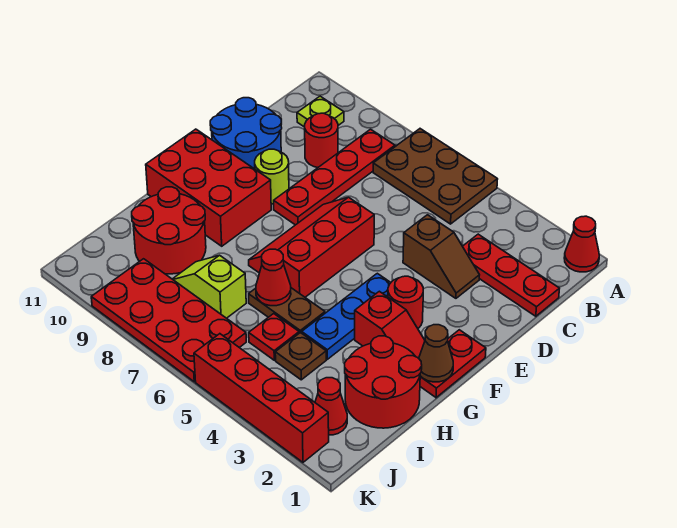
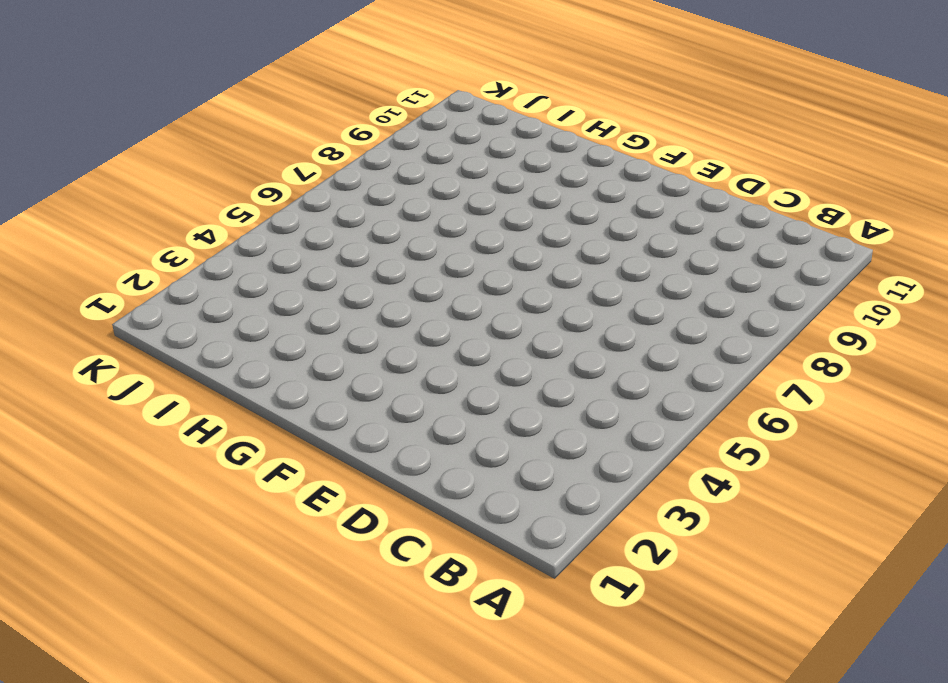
none -> red cone A1 level 1
none -> brown plate A5:B7 level 1
none -> red plate B8:E8 level 1

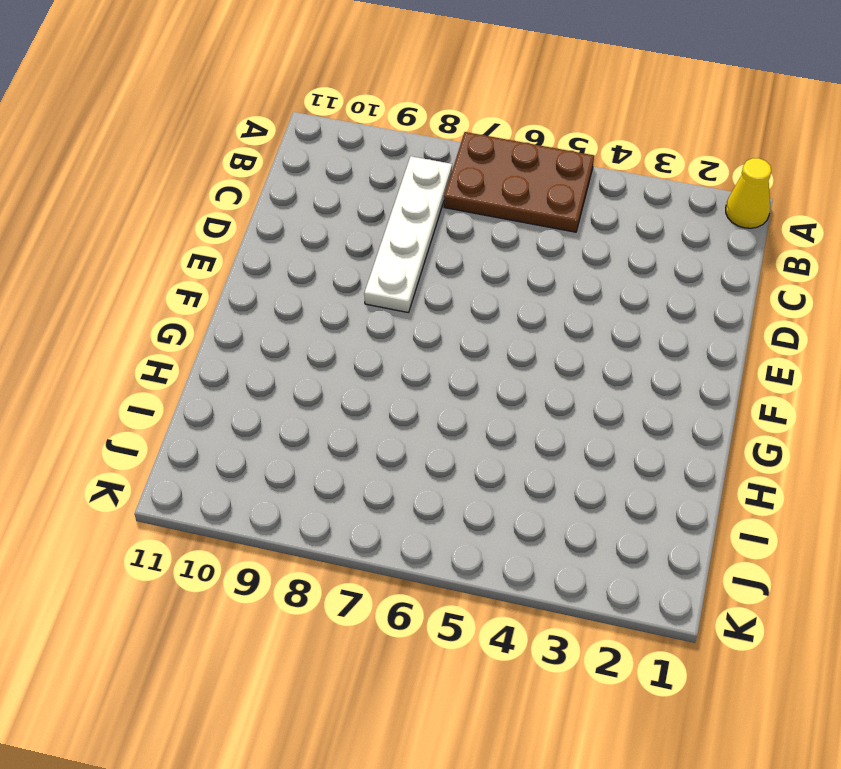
yellow cone A1 level 1 -> red cone A1 level 1
white plate B8:E8 level 1 -> red plate B8:E8 level 1
none -> lime plate B10 level 1
none -> red plate C1:C3 level 1
none -> red round brick C9 level 1

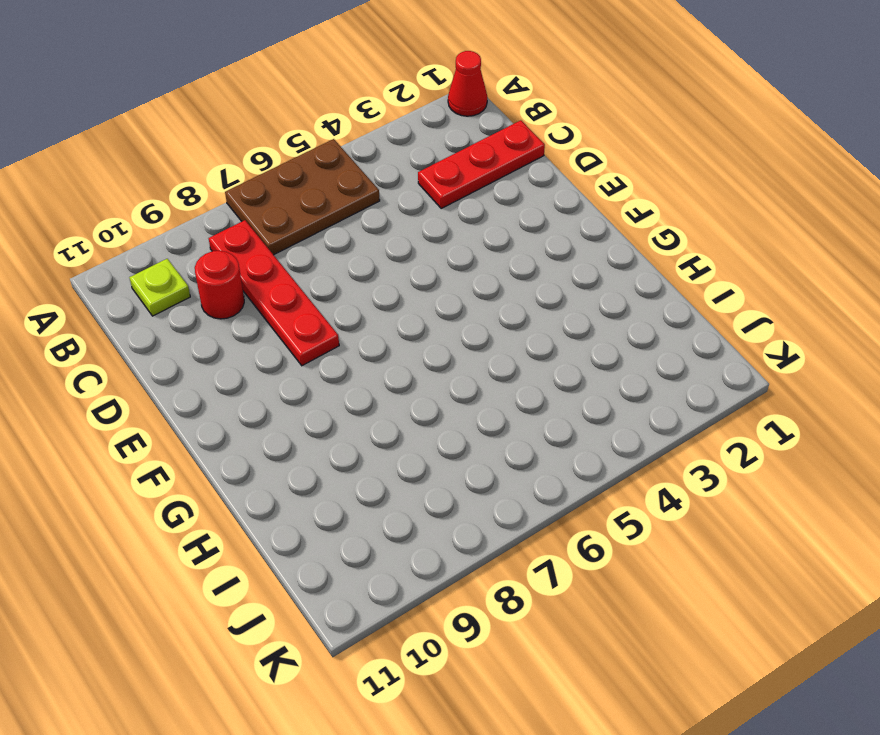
none -> brown slope D3:D4 level 1 top 4
none -> blue round brick D10:E11 level 1
none -> red slope E6:G7 level 1 top 6

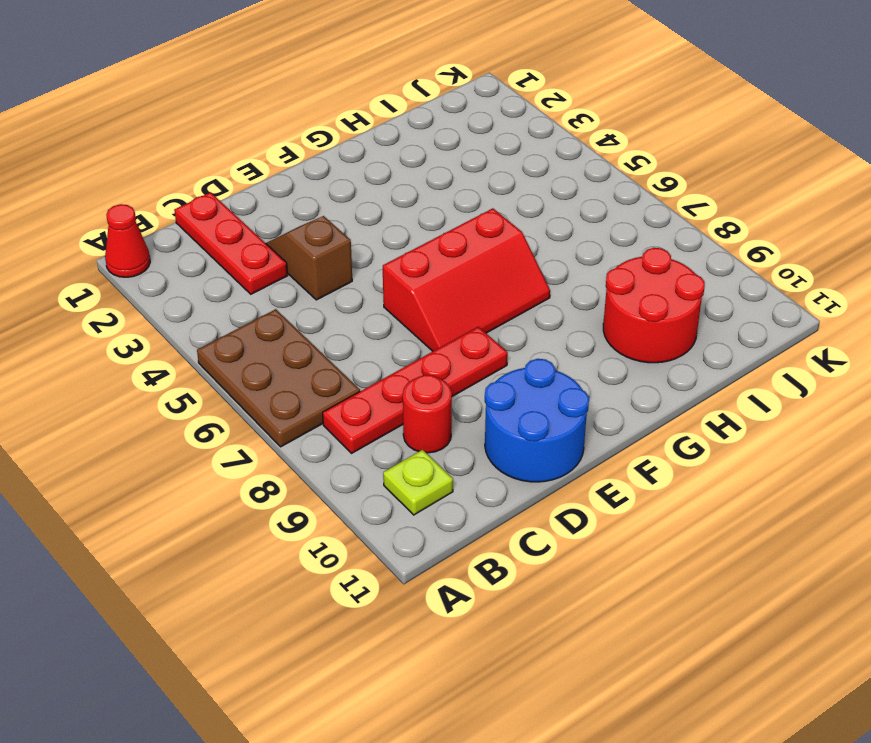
none -> lime round brick E9 level 1
none -> red plate F1:G1 level 1
none -> red round brick F3 level 1

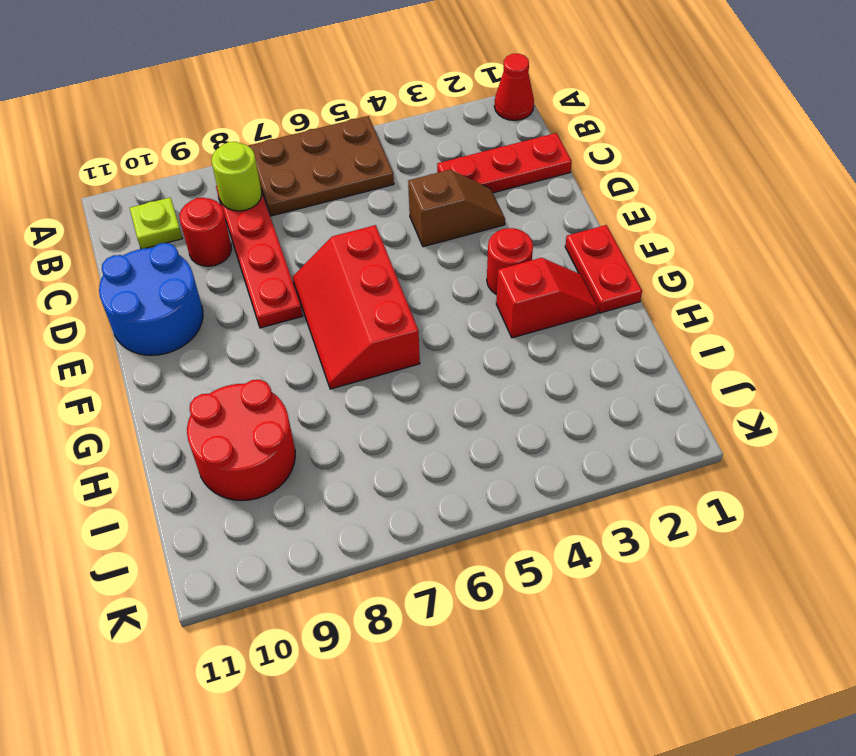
lime round brick B8 level 2 -> lime round brick E9 level 1
none -> blue plate F4:H4 level 1
none -> red brick F9:G11 level 1
none -> red round brick H1:I2 level 1

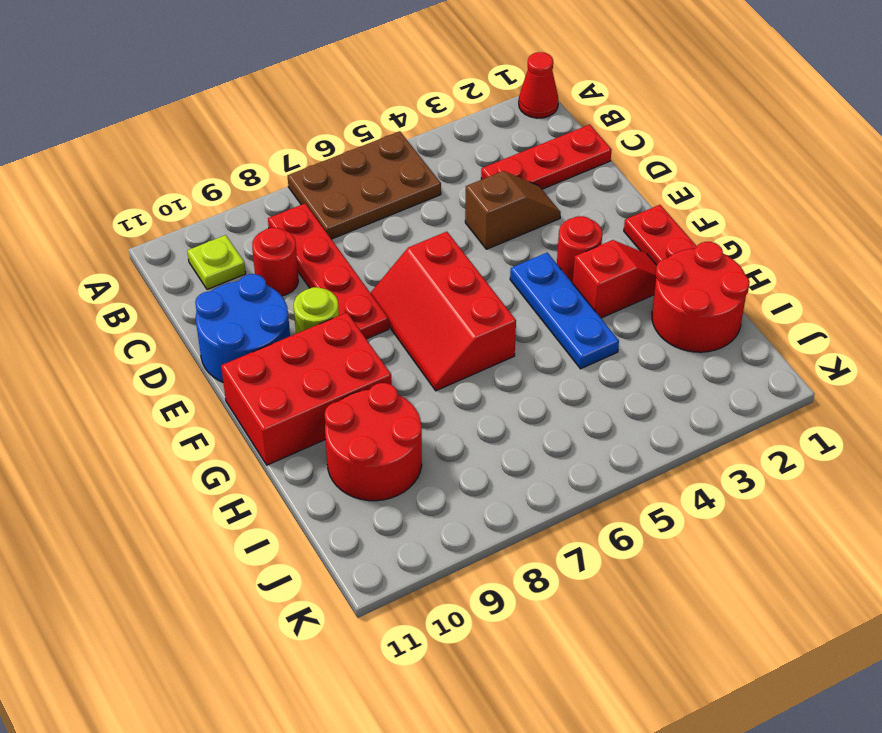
none -> brown plate H5:H6 level 1
none -> brown plate I4 level 1
none -> red plate I5 level 1

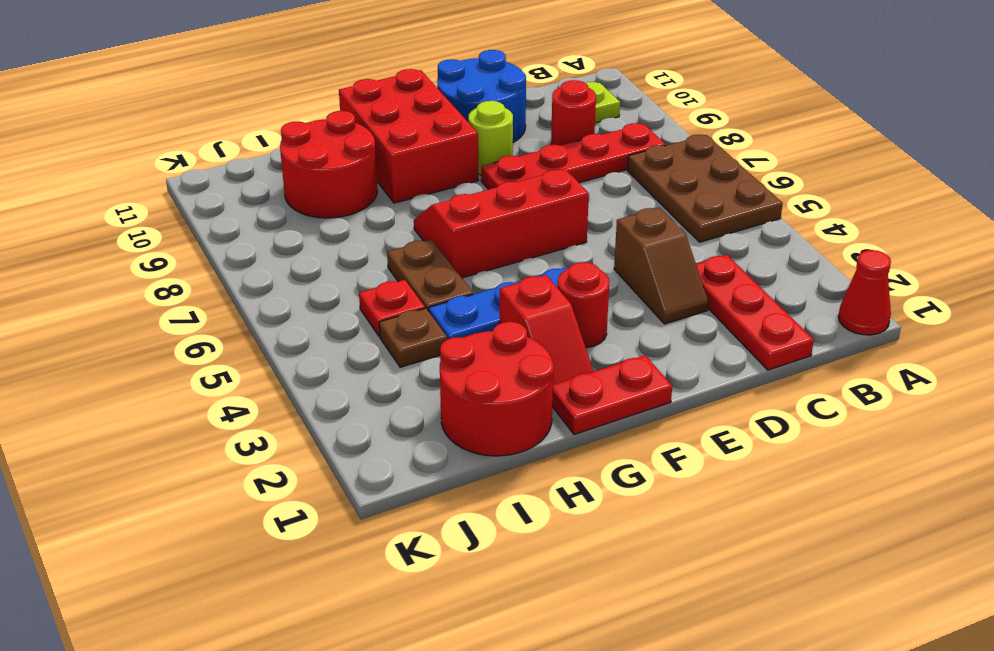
none -> lime slope I7:I8 level 1 top 7
none -> red cone J2 level 1
none -> red plate J6:K9 level 1

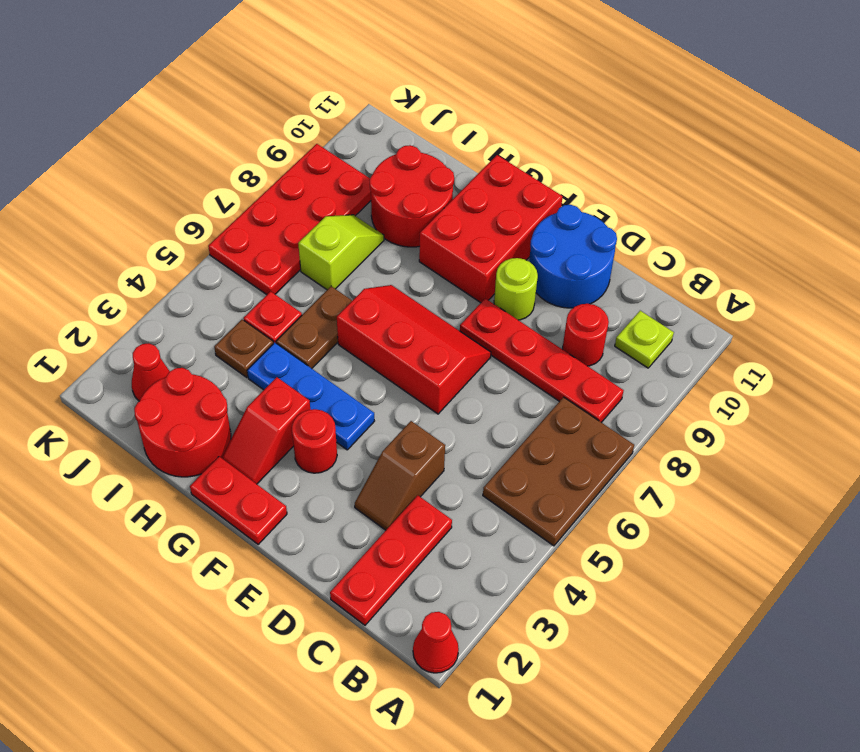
none -> red brick K2:K5 level 1
none -> brown cone G1 level 2
none -> red cone H6 level 2

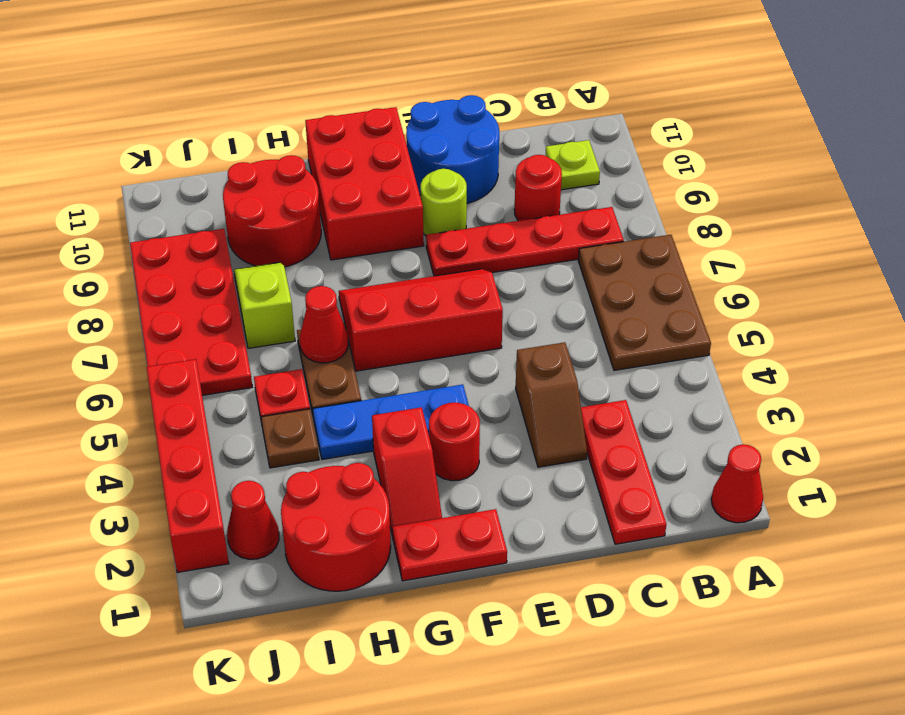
none -> brown cone G1 level 2

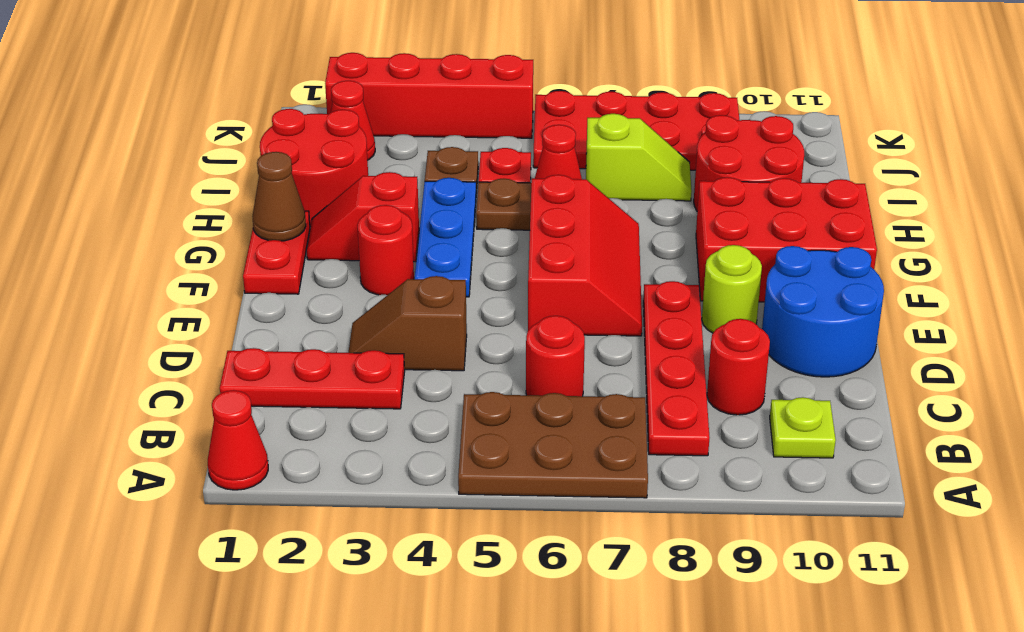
red round brick C6 level 1 -> none

